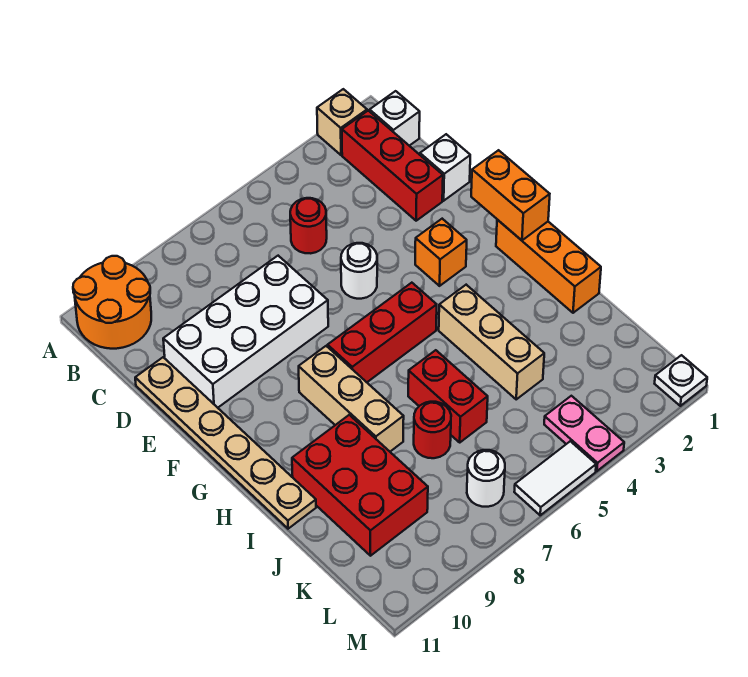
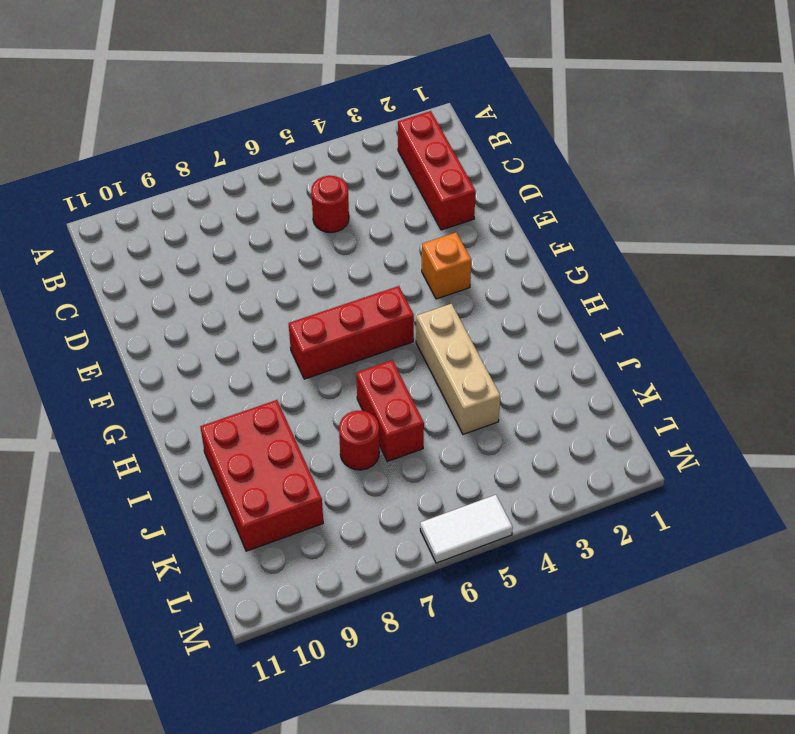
none -> tan brick A2 level 1
none -> orange round brick A10:B11 level 1
none -> white brick B1 level 1

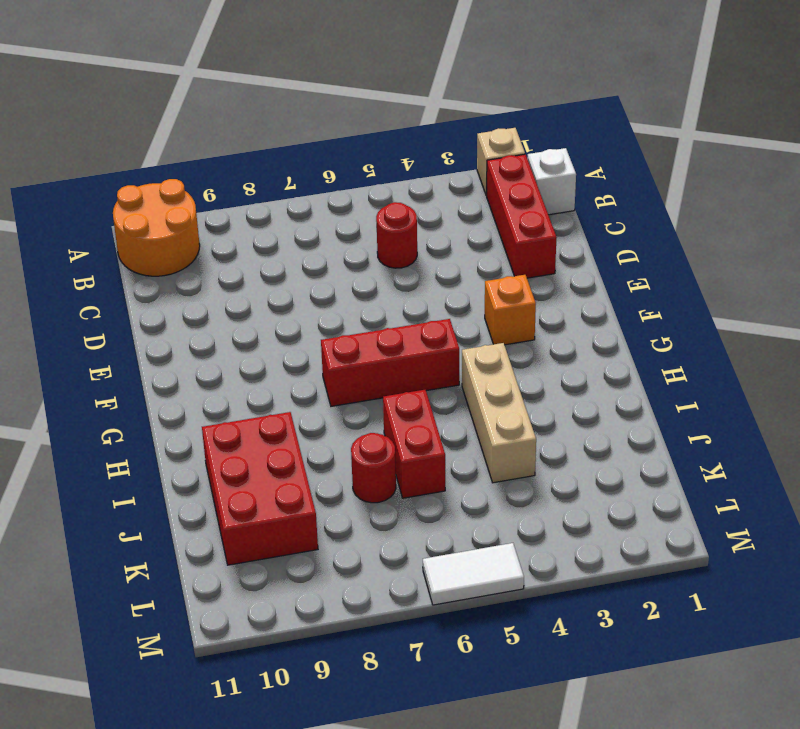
none -> white brick D1 level 1
none -> white brick D7:E10 level 1
none -> tan plate D11:I11 level 1

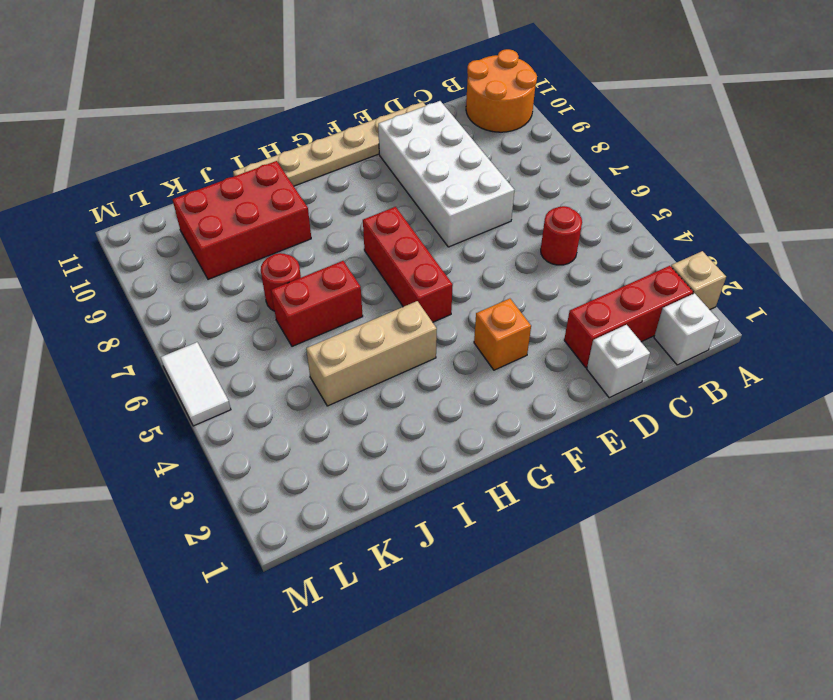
none -> white round brick E5 level 1
none -> orange brick G1:I1 level 1
none -> tan brick G8:I8 level 1

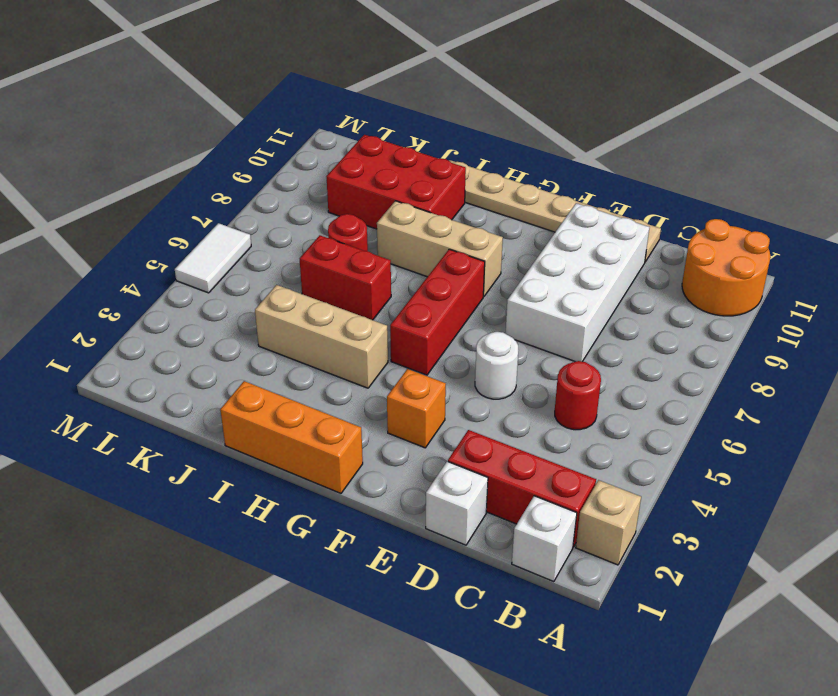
none -> pink plate L4:M4 level 1
none -> white round brick L7 level 1
none -> white plate M1 level 1

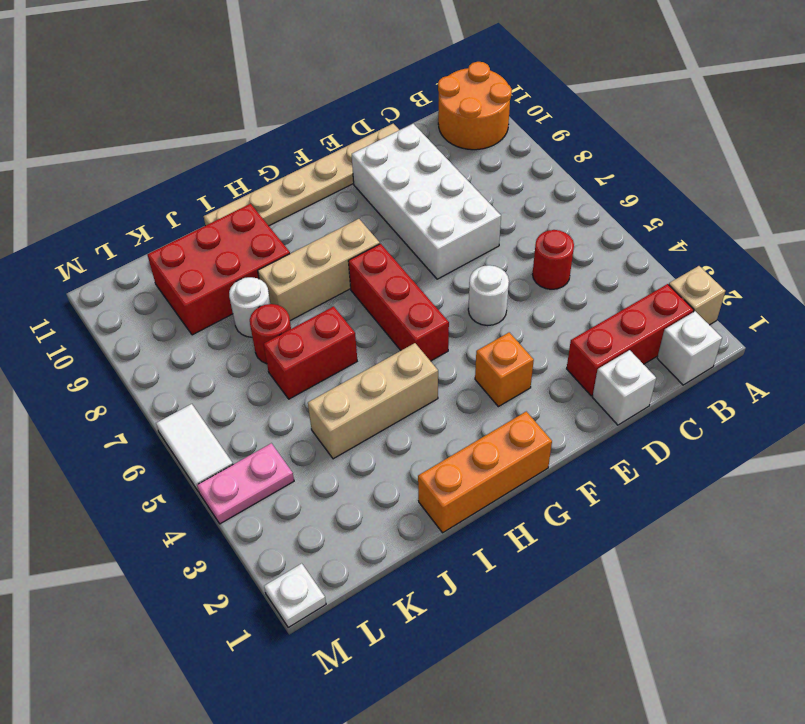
white round brick J8 level 1 -> white round brick L7 level 1
none -> orange brick F1:G1 level 2

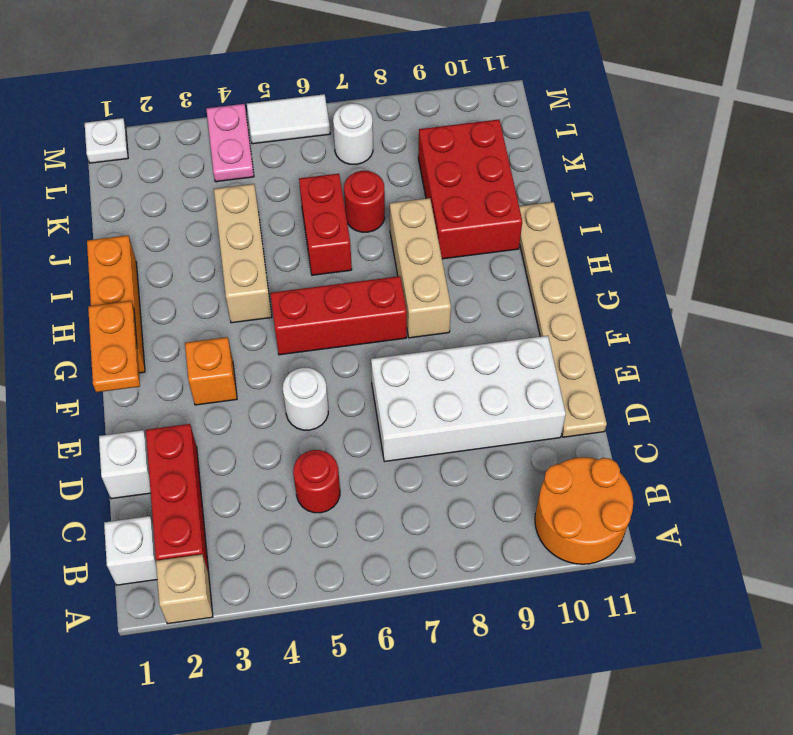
orange plate F1:G1 level 2 -> orange brick F1:G1 level 2

